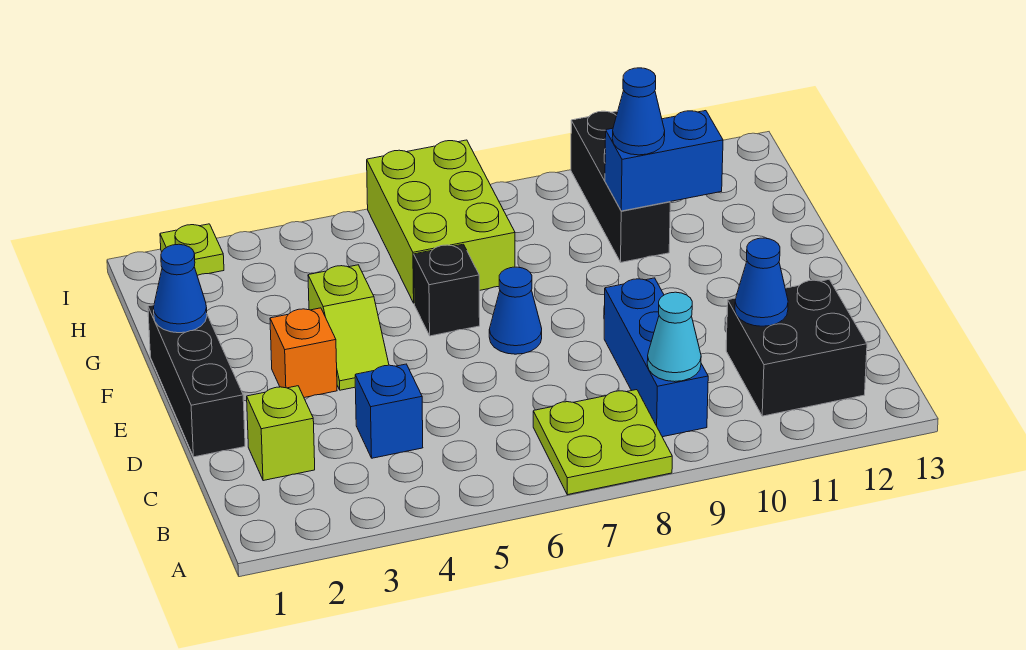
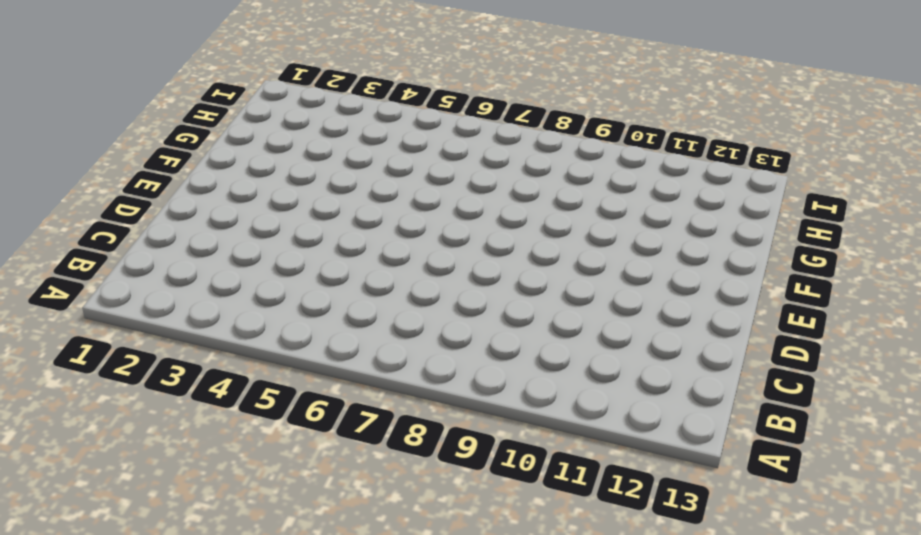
none -> lime plate A7:B8 level 1
none -> blue brick B9:D9 level 1
none -> black brick B11:C12 level 1

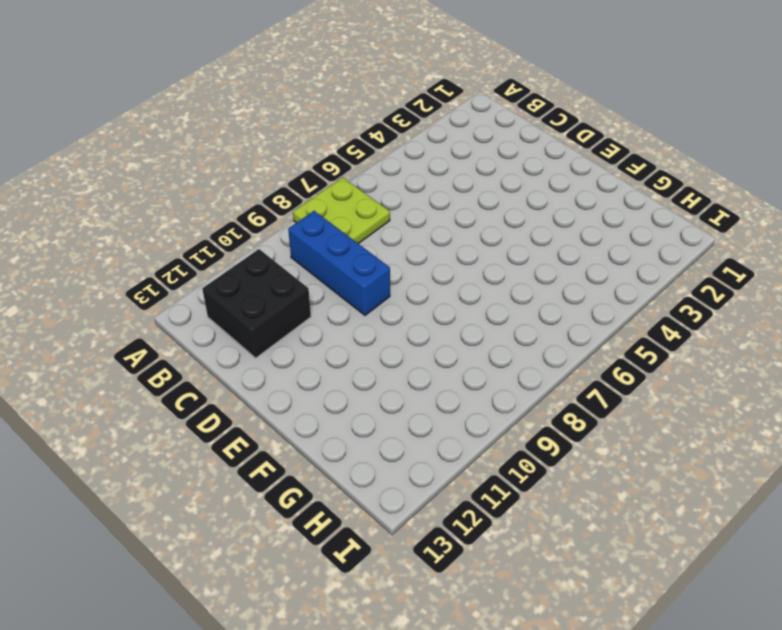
none -> lime brick C2 level 1
none -> blue brick C4 level 1
none -> black brick D1:F1 level 1

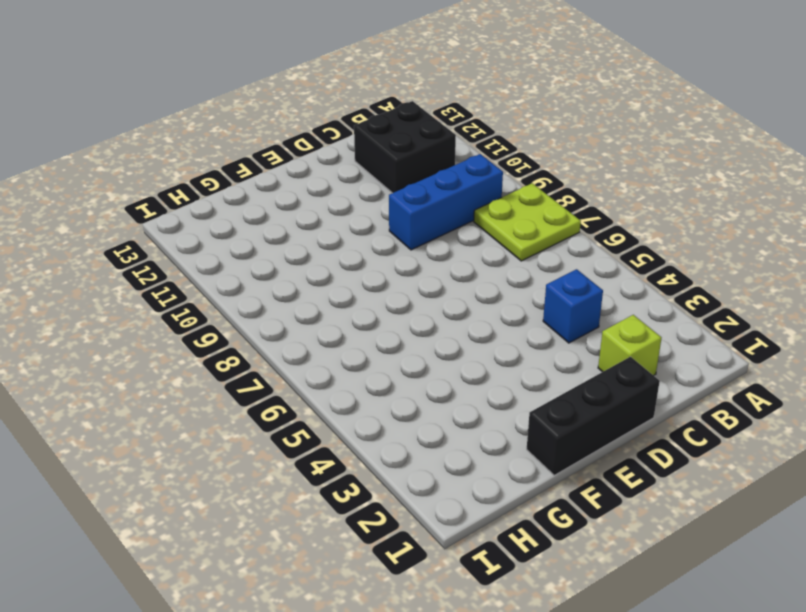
none -> orange brick E3 level 1
none -> lime slope E4:F4 level 1 top F
none -> blue cone E7 level 1

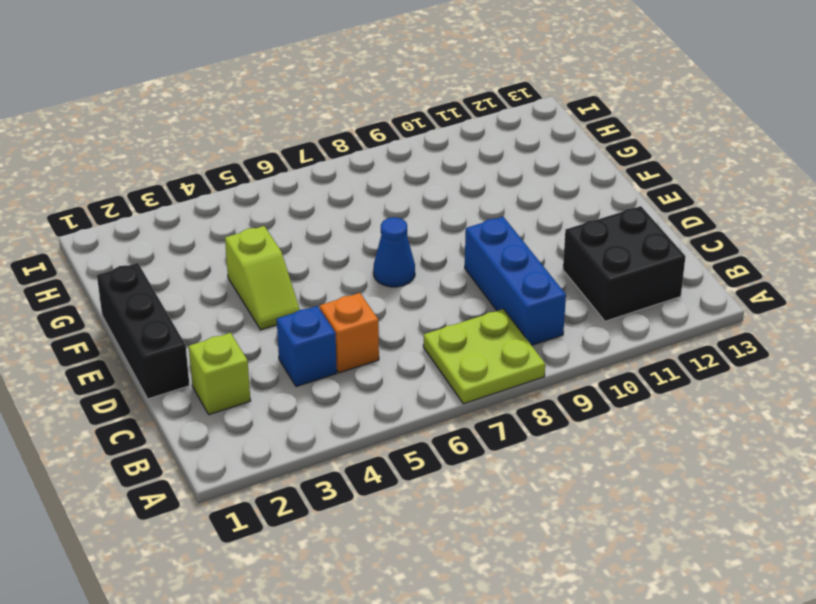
orange brick C5 level 1 -> orange brick E3 level 1
none -> black brick F6 level 1
none -> lime brick G6:I7 level 1
none -> black brick G10:I10 level 1

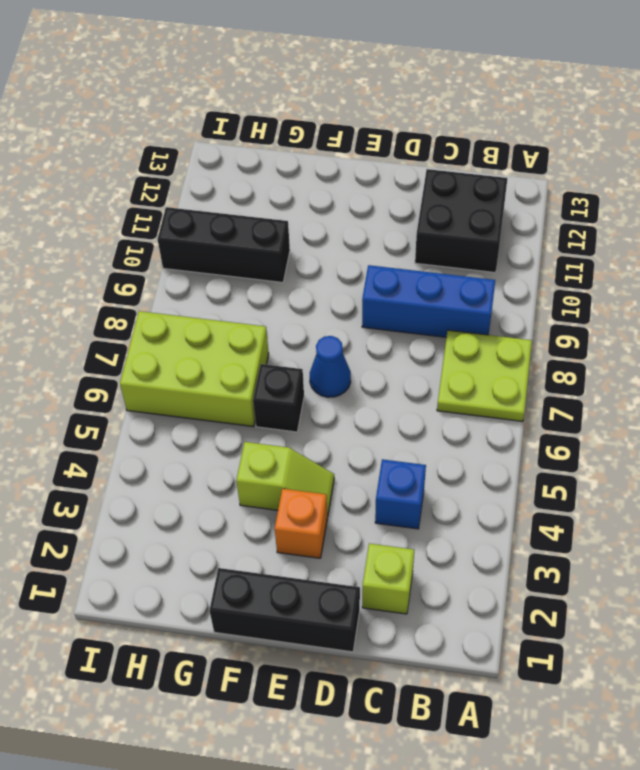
none -> lime plate I2 level 1
none -> cyan cone B9 level 2
none -> blue cone C11 level 2

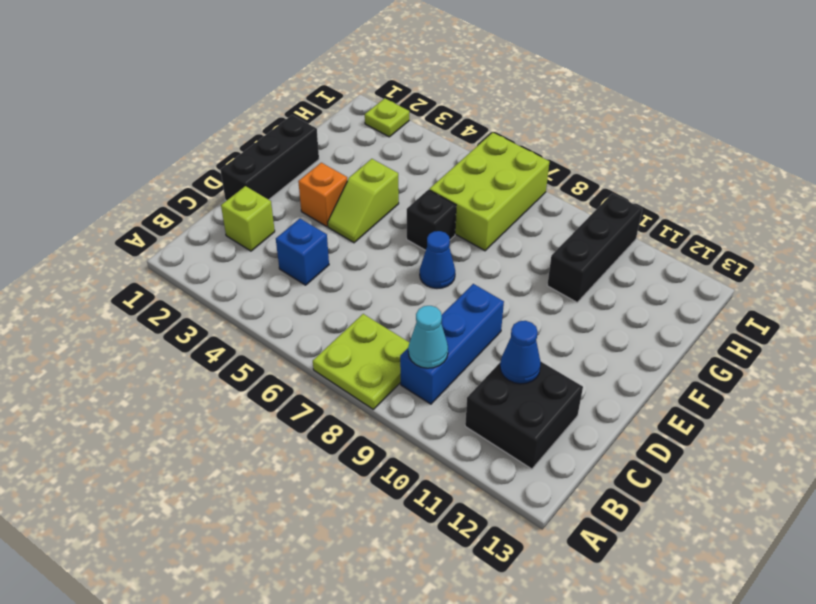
none -> blue cone F1 level 2
none -> blue brick G10:G11 level 2
none -> blue cone G10 level 3

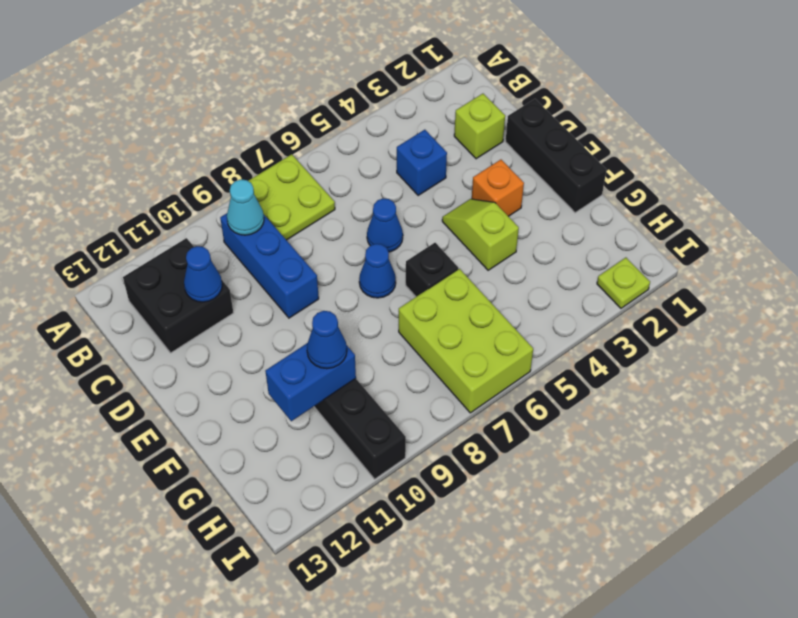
blue cone D6 level 1 -> blue cone F1 level 2

